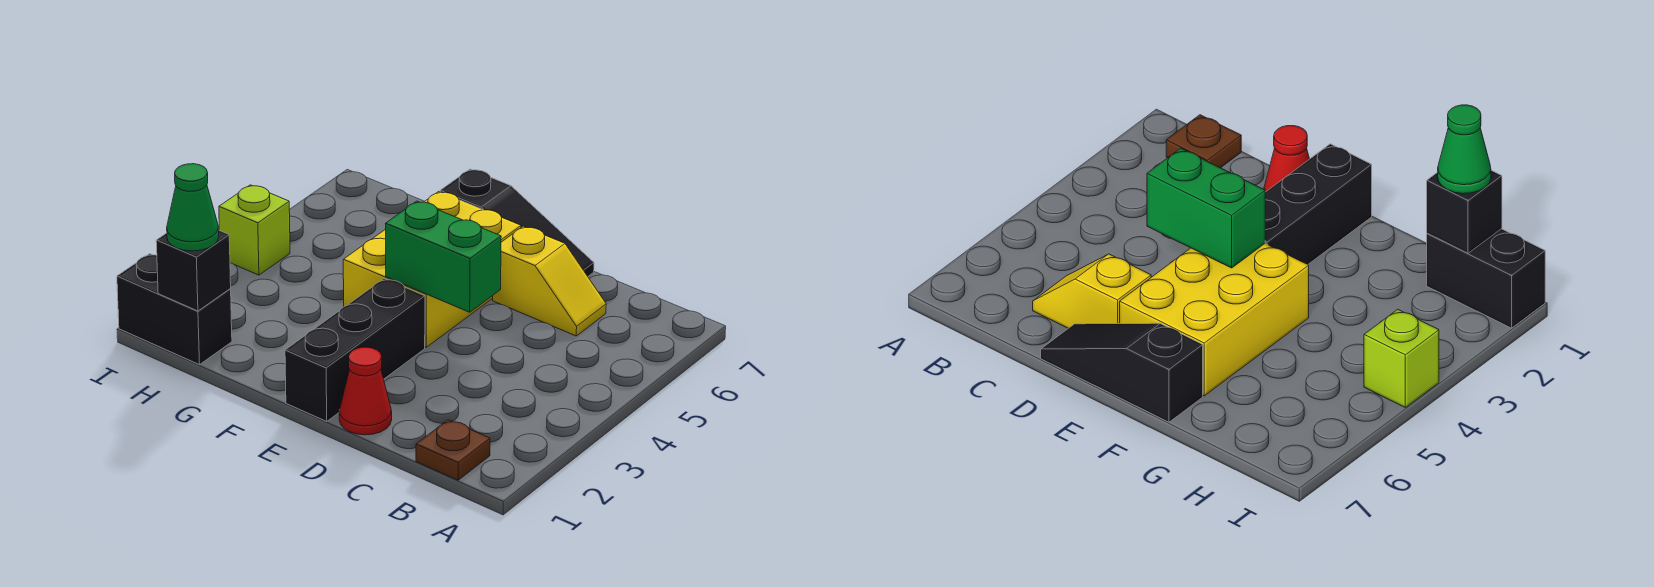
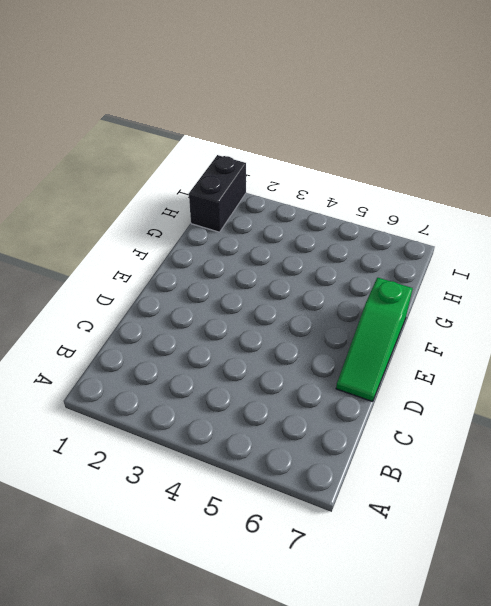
green slope D7:F7 level 1 top F -> black slope D7:F7 level 1 top F
none -> brown plate B1 level 1
none -> yellow slope C6:D6 level 1 top D

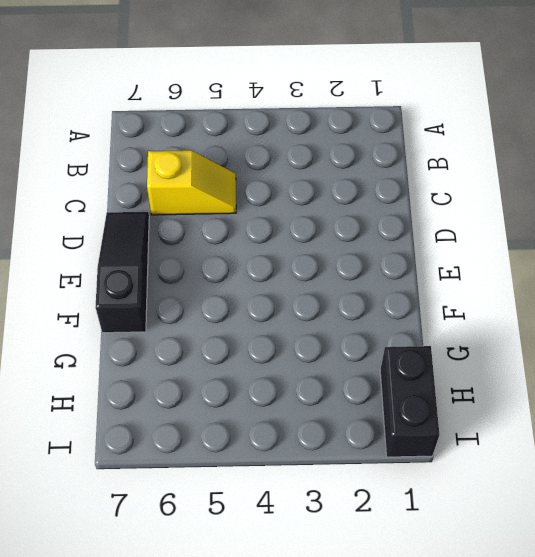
yellow slope C5:C6 level 1 top 6 -> yellow slope C6:D6 level 1 top D
none -> brown plate B1 level 1
none -> red cone D1 level 1

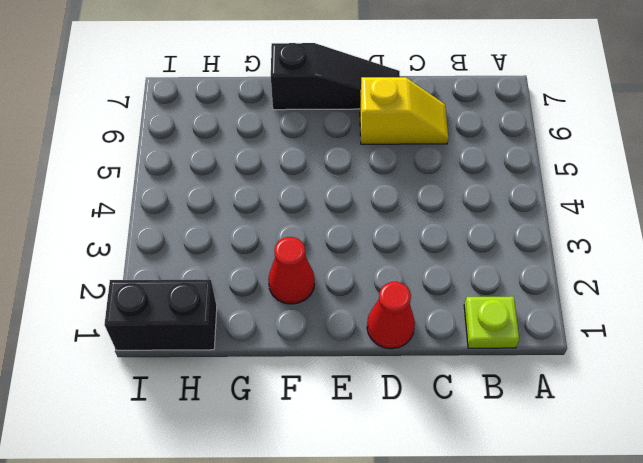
lime plate B1 level 1 -> brown plate B1 level 1
red cone F2 level 1 -> none
none -> black brick E1:E3 level 1
none -> yellow brick E4:F6 level 1

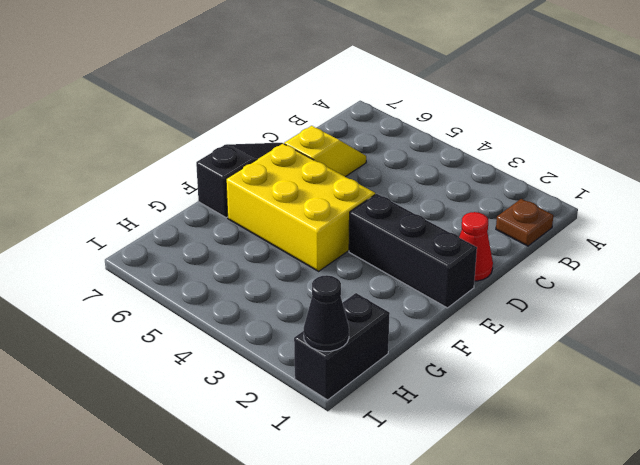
black cone I1 level 2 -> none
none -> lime brick I4 level 1
none -> green brick D4:E4 level 2

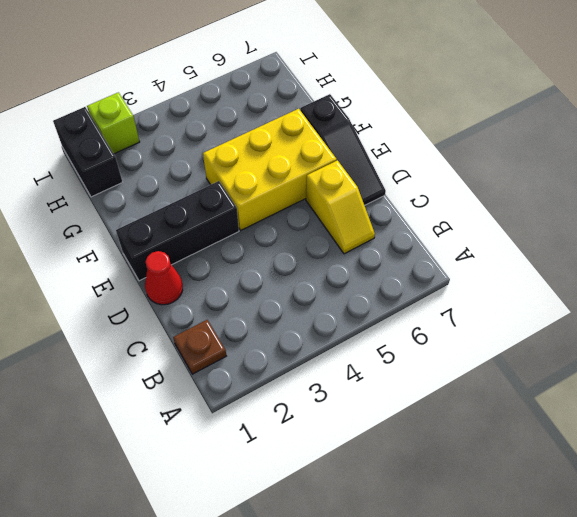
lime brick I2 level 1 -> lime brick I4 level 1
none -> green brick D4:E4 level 2
none -> black brick H1 level 2

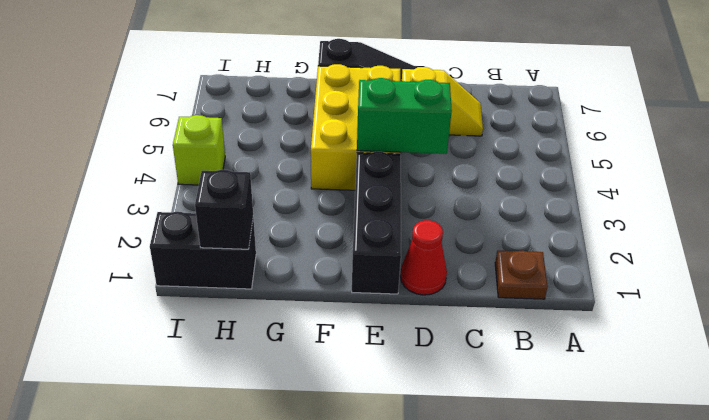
none -> green cone H1 level 3

